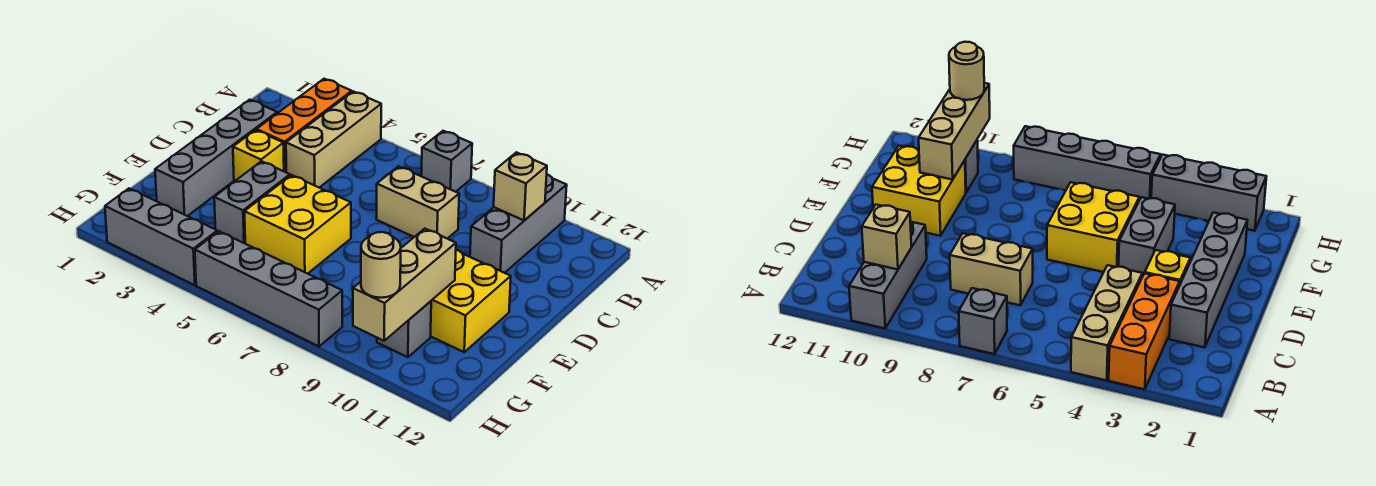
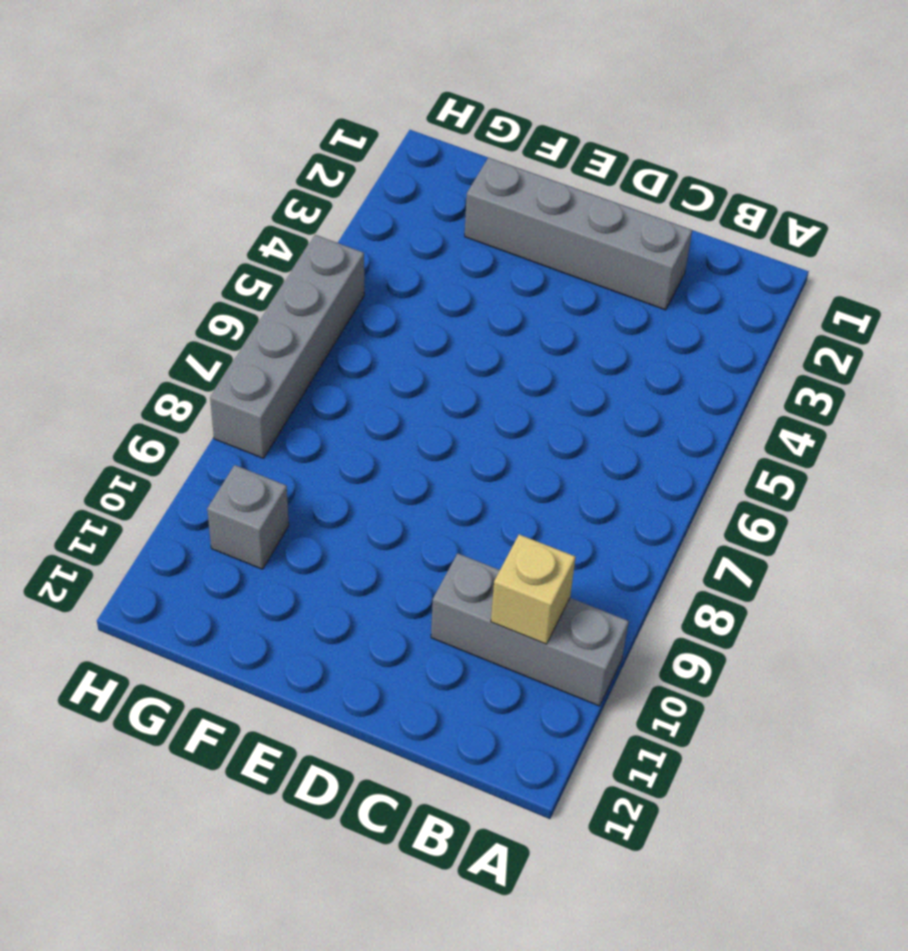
none -> orange brick A3:C3 level 1
none -> tan brick A4:C4 level 1
none -> grey brick A7 level 1

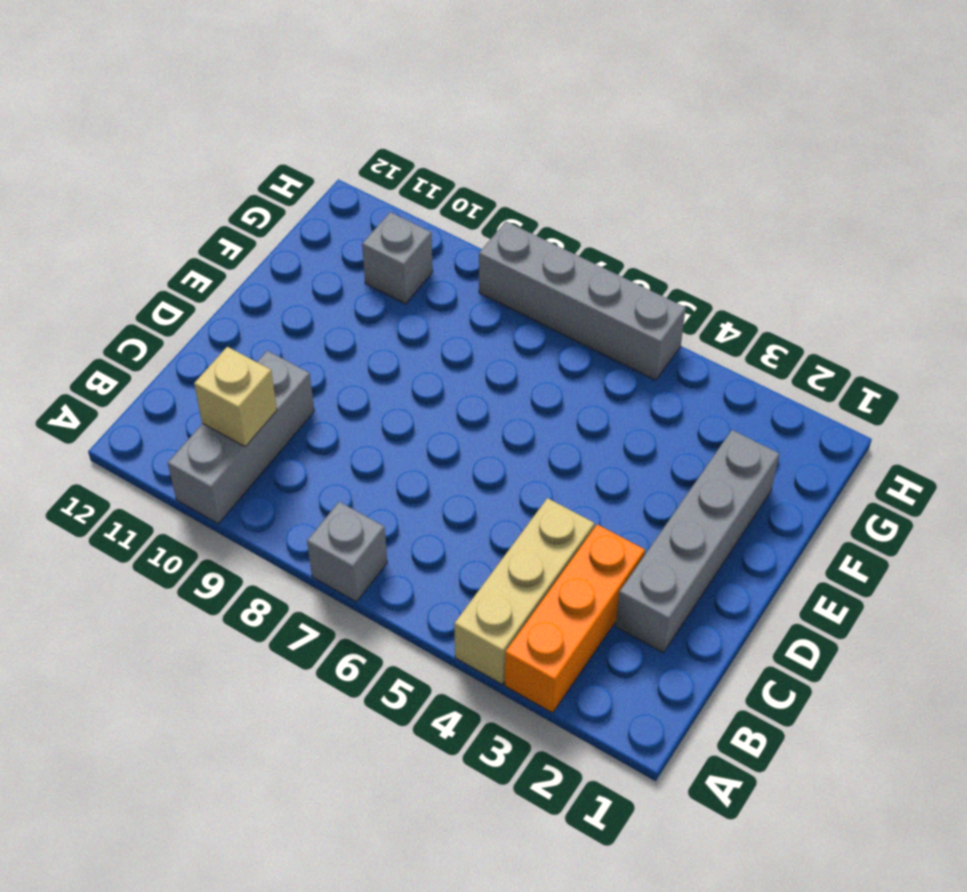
none -> tan brick C7:C8 level 1
none -> yellow brick D3 level 1
none -> grey brick E4:F4 level 1

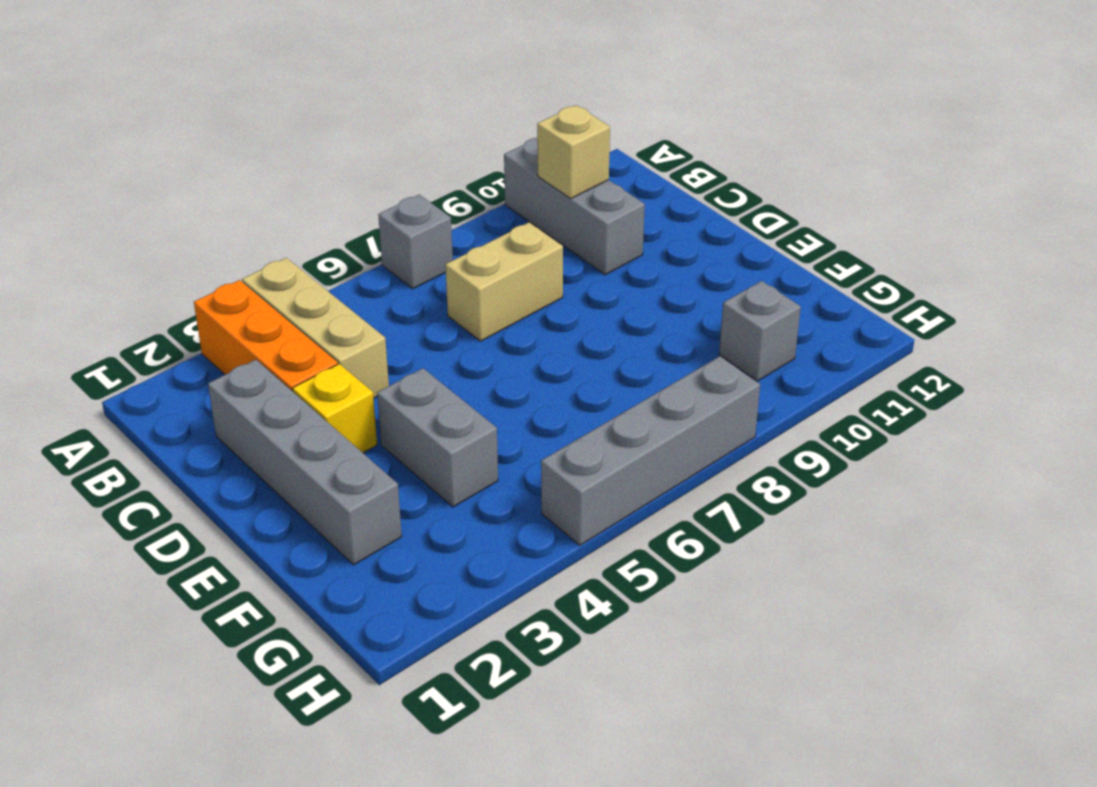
none -> yellow brick E5:F6 level 1
none -> yellow brick E10:F11 level 1
none -> grey brick H2:H4 level 1

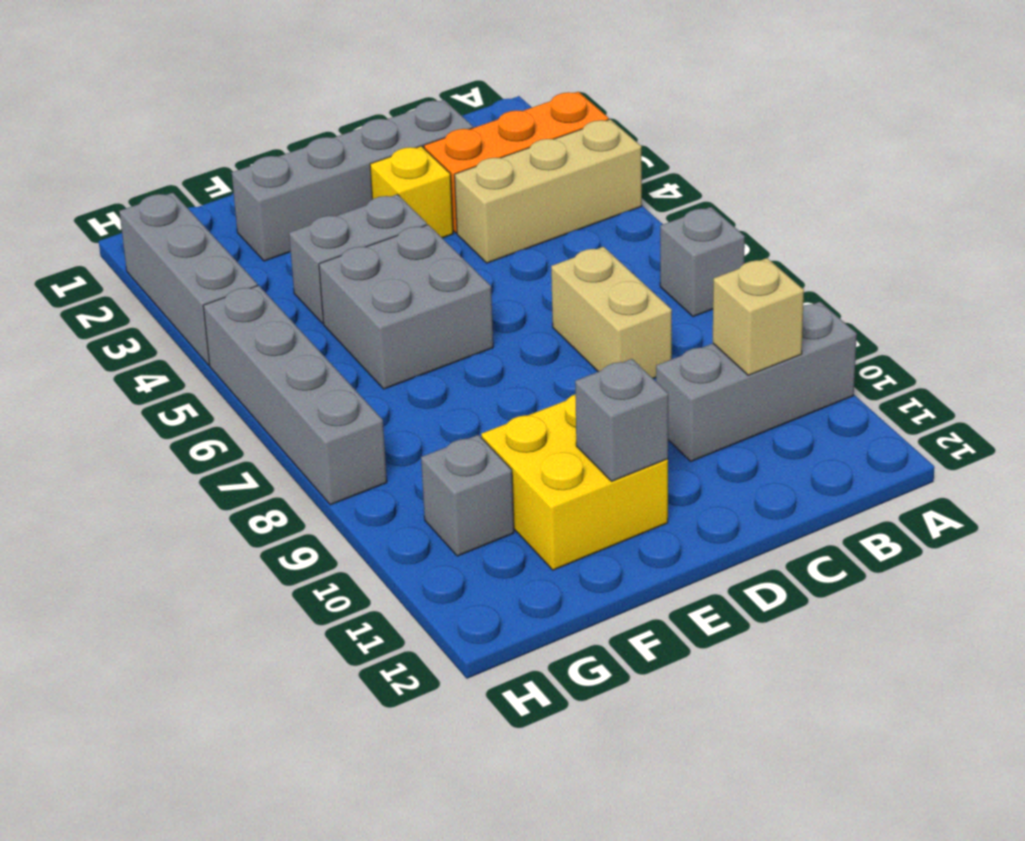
grey brick E5:F6 level 1 -> yellow brick E5:F6 level 1
grey brick E11 level 2 -> none
none -> tan brick F10:H10 level 2
none -> tan round brick H10 level 3

